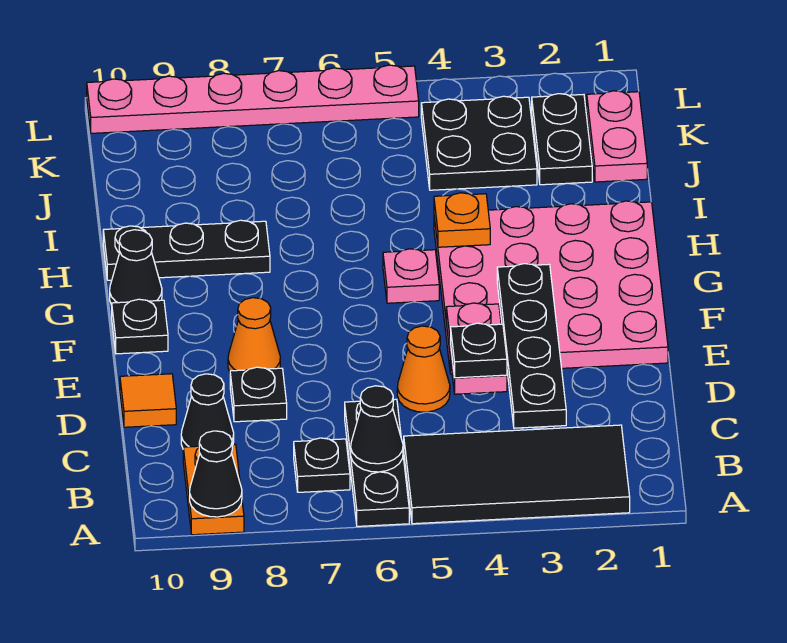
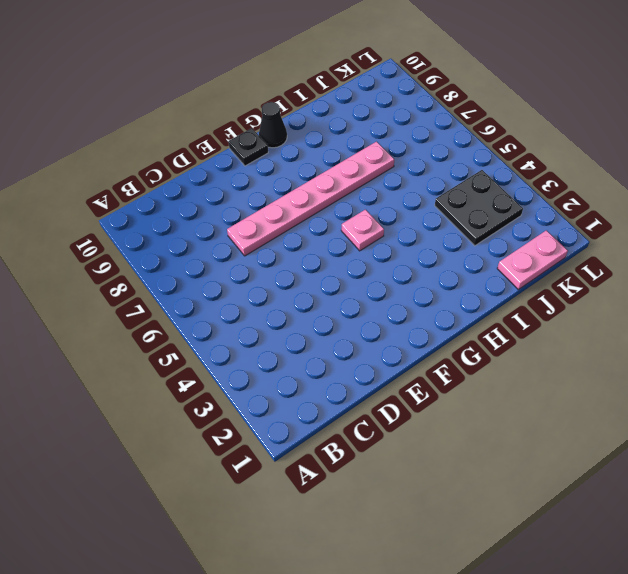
pink plate D7:I7 level 1 -> pink plate L5:L10 level 1
none -> black tile A2:B5 level 1
none -> black plate A6:C6 level 1
none -> orange plate A9:B9 level 1

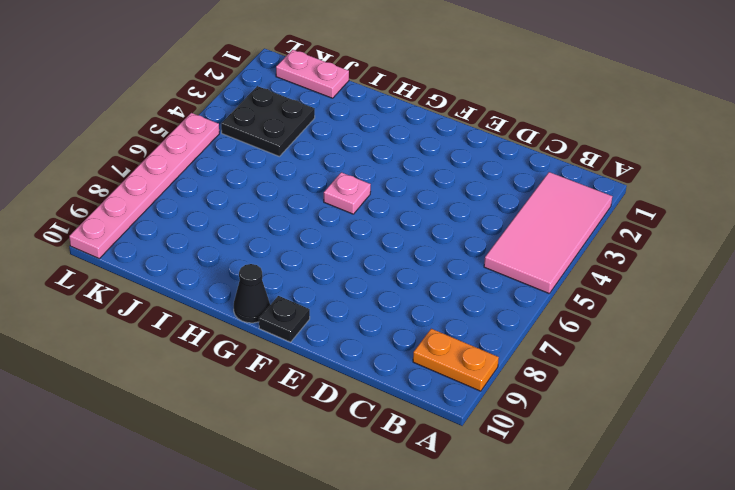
pink tile A2:B5 level 1 -> black tile A2:B5 level 1
none -> black plate A6:C6 level 1
none -> black plate B7 level 1
none -> black cone C9 level 1

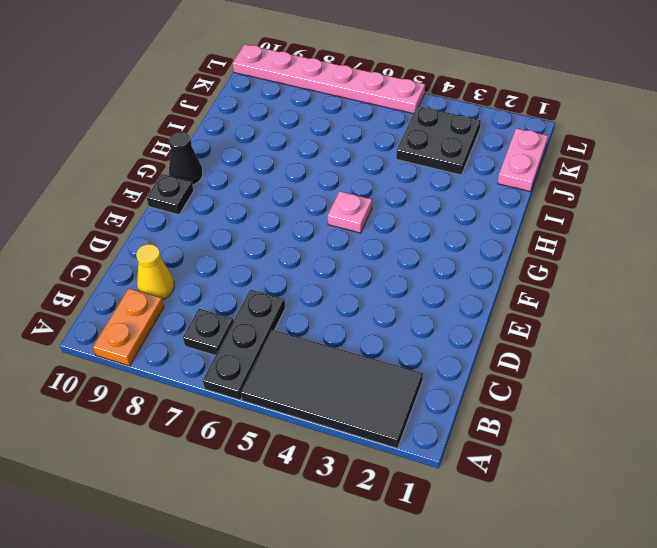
yellow cone C9 level 1 -> black cone C9 level 1
none -> orange cone D5 level 1
none -> black plate D8 level 1
none -> orange tile D10 level 1

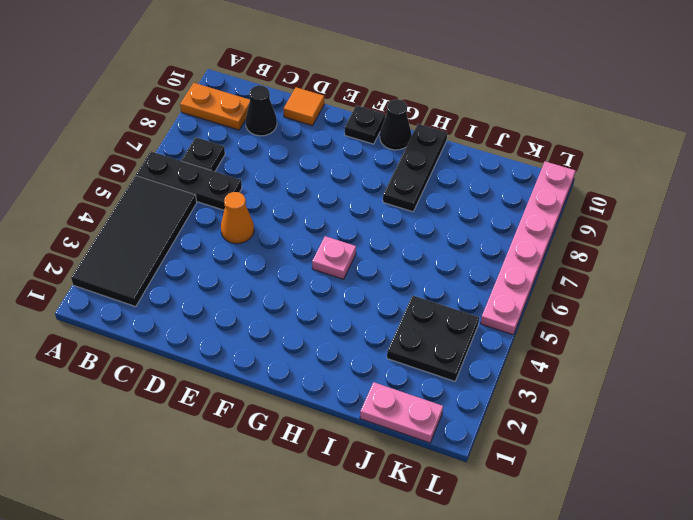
none -> black plate D8 level 1
none -> pink plate E1:H4 level 1
none -> orange cone E8 level 1

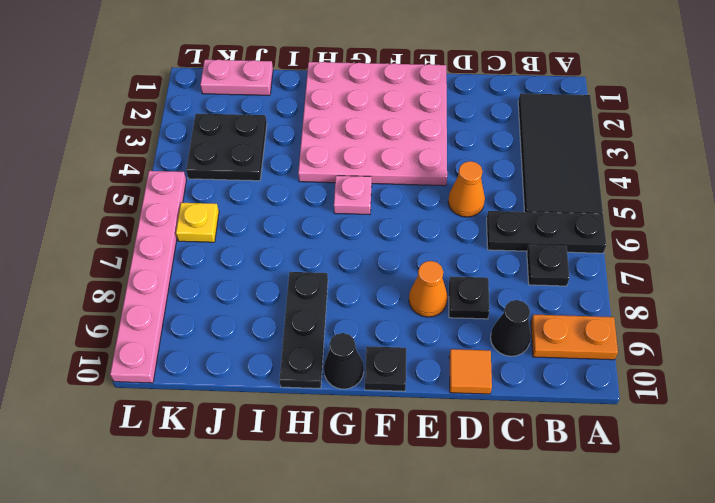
yellow plate K6 level 1 -> none
none -> black plate J2:K2 level 1
none -> black cone A9 level 2
none -> black cone B6 level 2

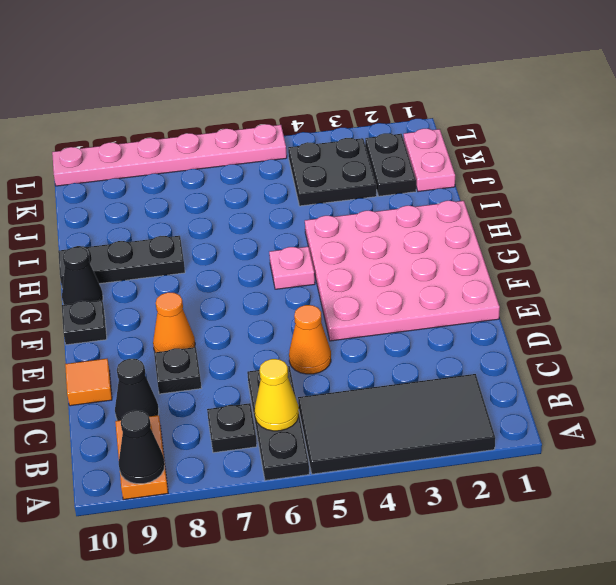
yellow cone B6 level 2 -> black cone B6 level 2
none -> black plate C3:F3 level 2
none -> pink plate D4:E4 level 2
none -> orange plate H4 level 2

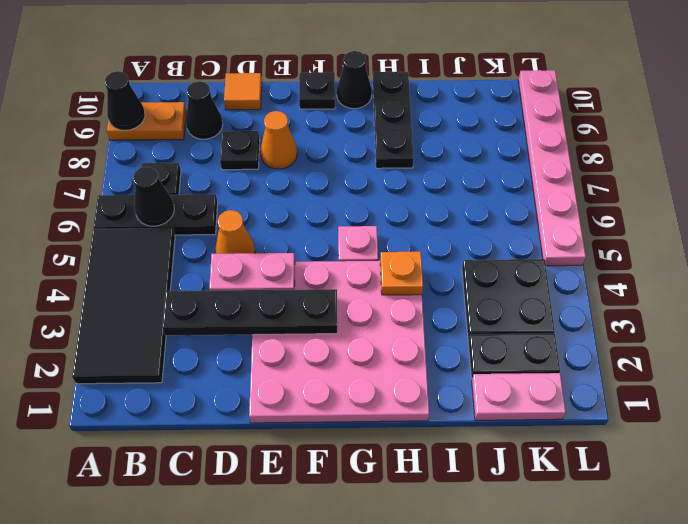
none -> black plate D4 level 3

